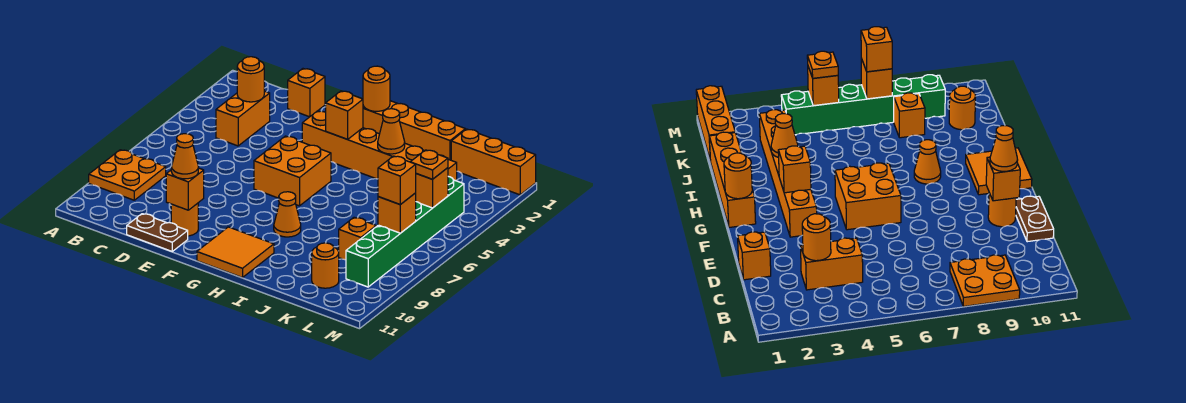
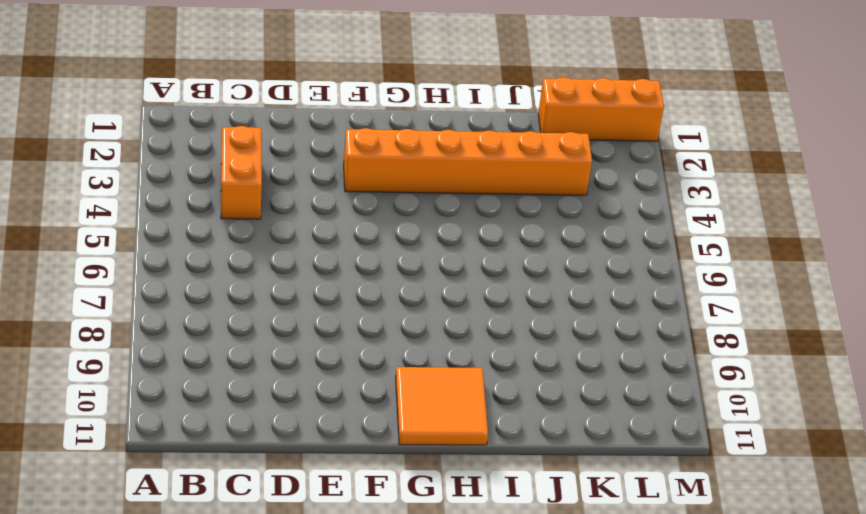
none -> orange plate A8:B9 level 1
none -> orange brick D1 level 1
none -> brown plate D11:E11 level 1

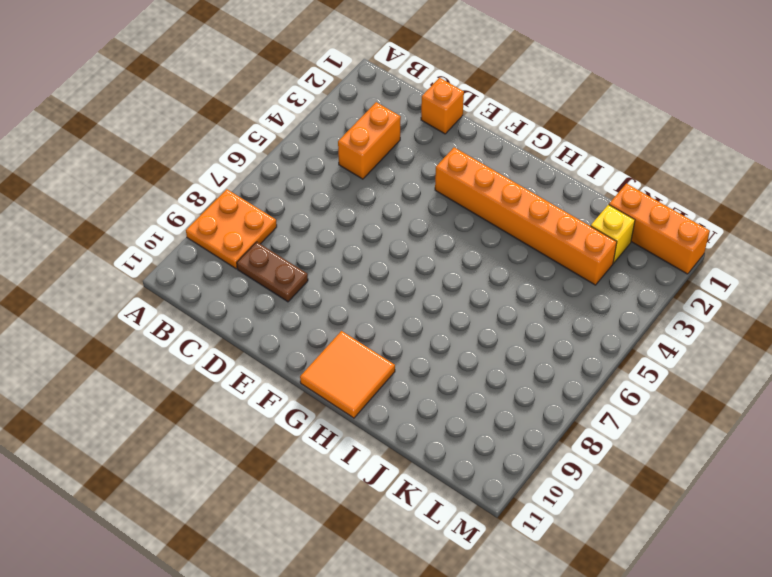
brown plate C9:D9 level 1 -> brown plate D11:E11 level 1
yellow brick K2 level 1 -> none
none -> orange round brick E10 level 1
none -> orange brick F5:G6 level 1
none -> orange brick G1:J1 level 1

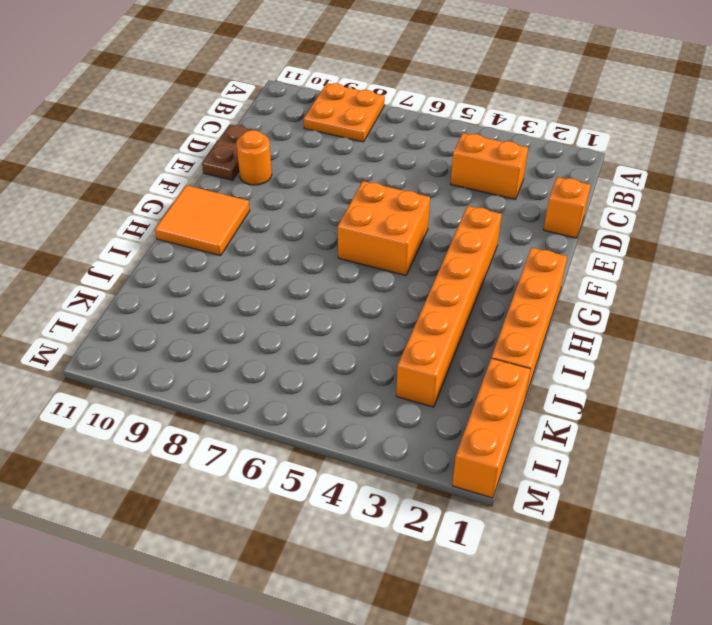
none -> orange cone H8 level 1
none -> orange brick K8 level 1
none -> orange round brick K10 level 1

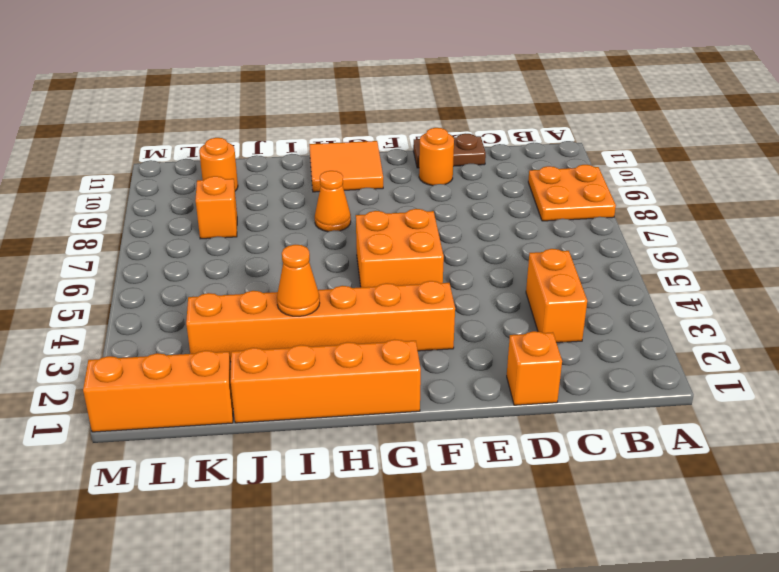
none -> green brick L4:L9 level 1
none -> orange round brick C3 level 2
none -> orange brick E10 level 2

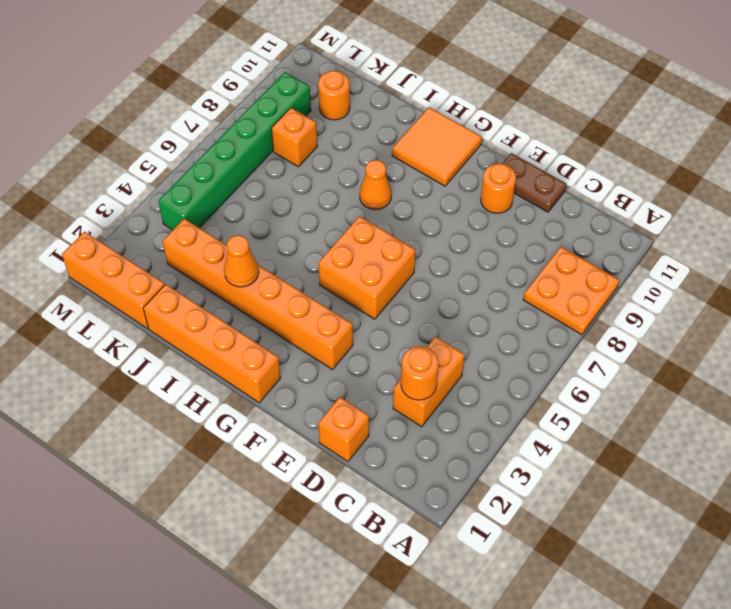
none -> orange brick E10 level 2
none -> orange round brick G1 level 2
none -> orange brick G3 level 2

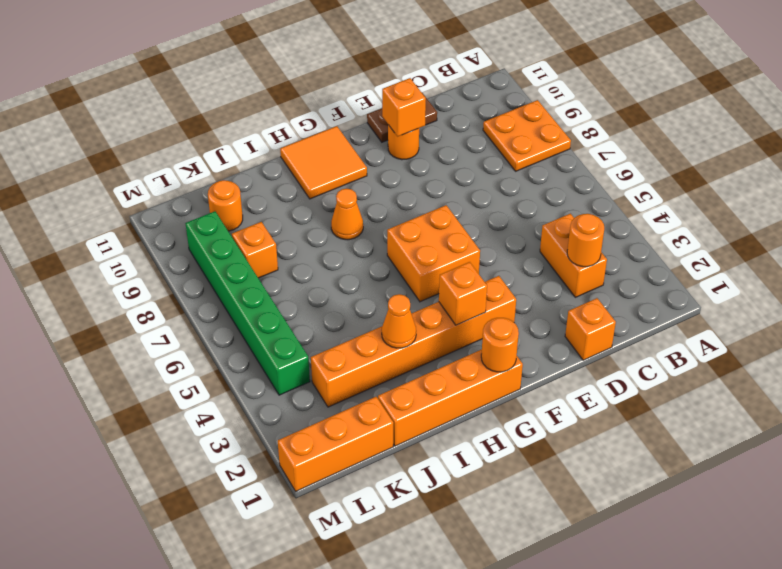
none -> orange brick L5 level 2
none -> orange brick L7 level 2
none -> orange cone E10 level 3

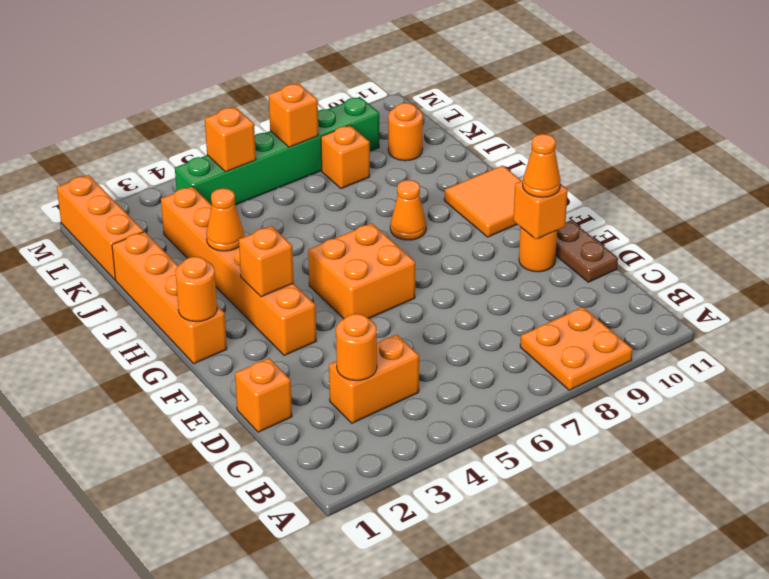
none -> orange plate L5 level 3
none -> orange brick L7 level 3

